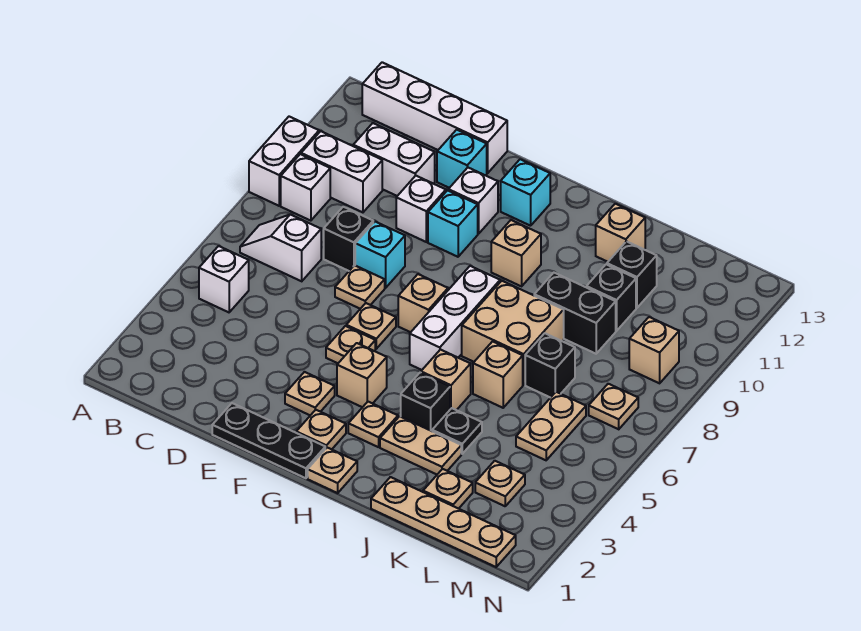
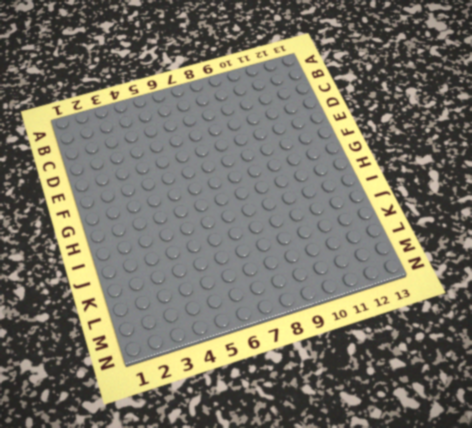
none -> white brick A9:A10 level 1
none -> white brick B5 level 1
none -> white slope B7:C7 level 1 top C
none -> white brick B9 level 1

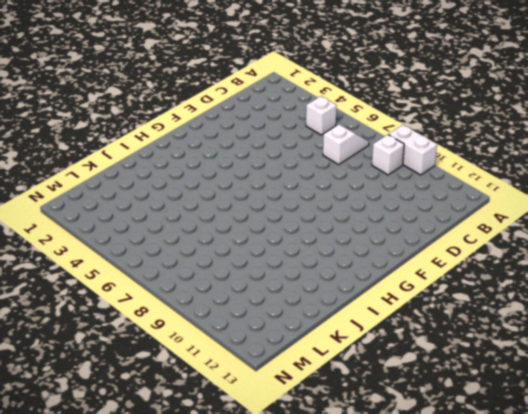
none -> white brick B10:C10 level 1
none -> white brick B13:E13 level 1
none -> white brick C11:D11 level 1
none -> black brick D8 level 1

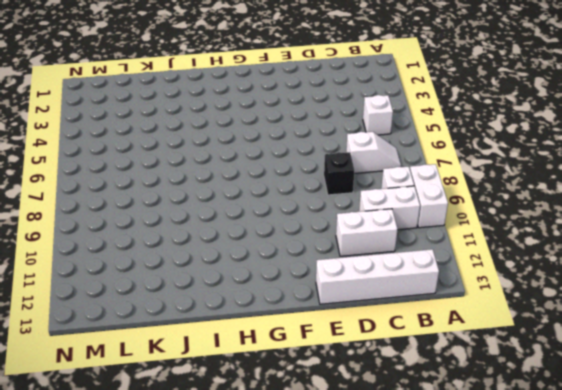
none -> black plate E1:G1 level 1
none -> tan plate E7 level 1
none -> cyan brick E8 level 1
none -> white brick E10 level 1

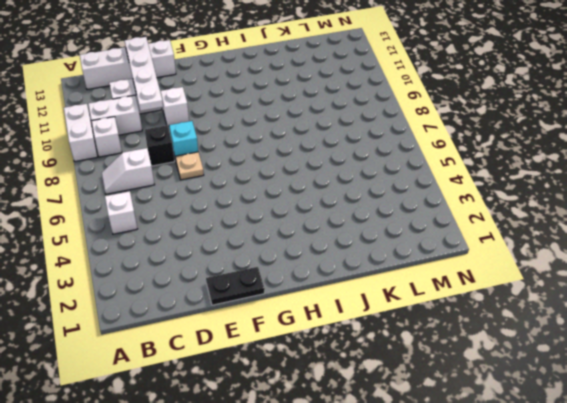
white plate D10:D13 level 2 -> none
black plate E1:F1 level 1 -> black plate E1:G1 level 1
none -> cyan brick E12 level 1
none -> tan plate F3 level 1
none -> tan plate F5 level 1
none -> tan plate F6 level 1

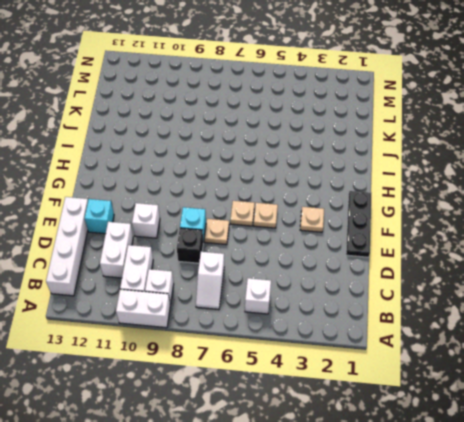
none -> cyan brick F10 level 1
none -> white brick F11 level 1
none -> tan plate G2 level 1
none -> tan brick G4 level 1

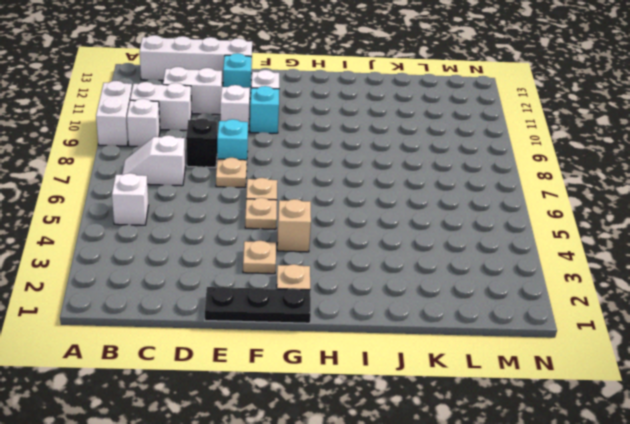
none -> tan brick G7 level 1
none -> cyan brick G12 level 1
none -> tan plate H1 level 1
none -> tan plate H3 level 1

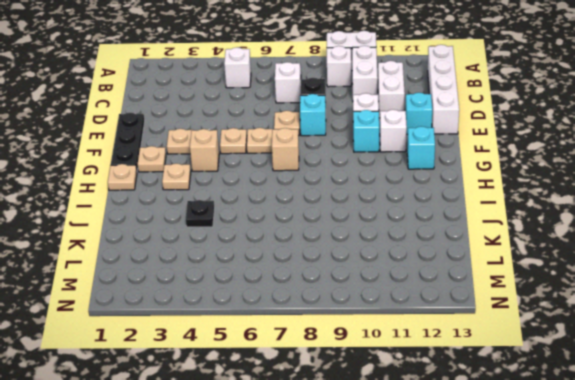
none -> white brick H6:H8 level 1
none -> tan brick H10 level 1
none -> tan plate I3:J3 level 1
none -> black brick I4 level 1

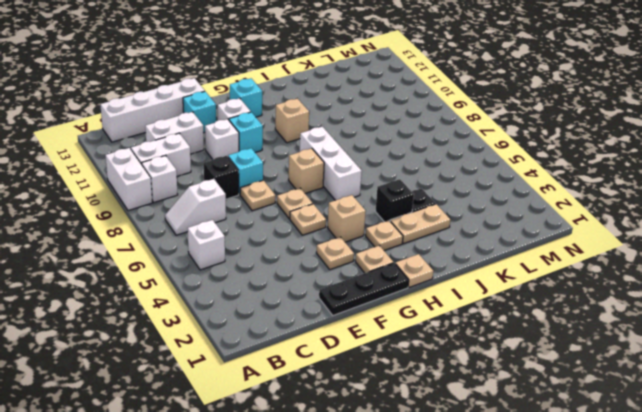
none -> tan brick I5 level 1
none -> tan brick I7:J8 level 1
none -> tan plate J1:M1 level 1
none -> tan brick J6 level 1

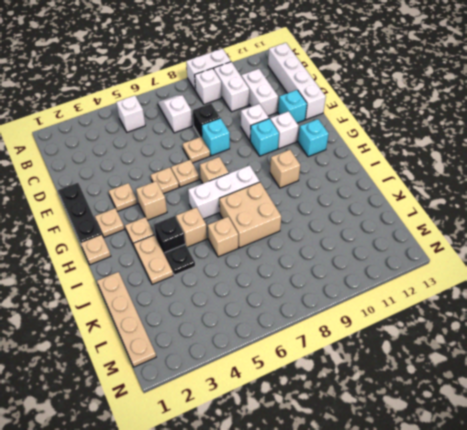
none -> black brick J9:K9 level 1
none -> tan brick J12 level 1
none -> tan plate K2 level 1
none -> black brick K7 level 1

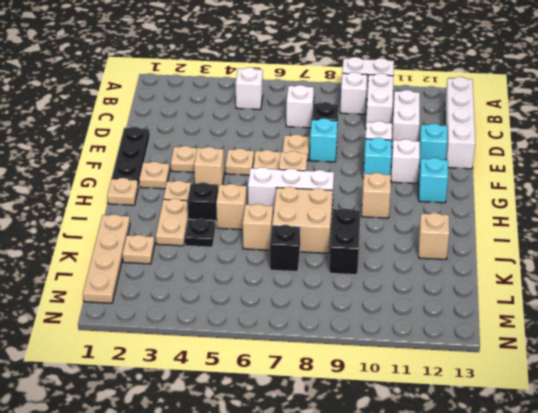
none -> black brick K10 level 1
none -> black brick K11 level 1
none -> tan plate L3 level 1
none -> tan plate L5:L6 level 1

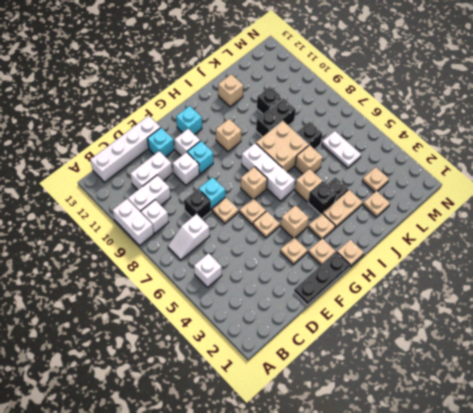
white plate L5:L6 level 1 -> tan plate L5:L6 level 1
none -> tan plate J1:M1 level 1
none -> black brick K11 level 1
none -> tan plate M7 level 1
none -> tan brick M9 level 1

